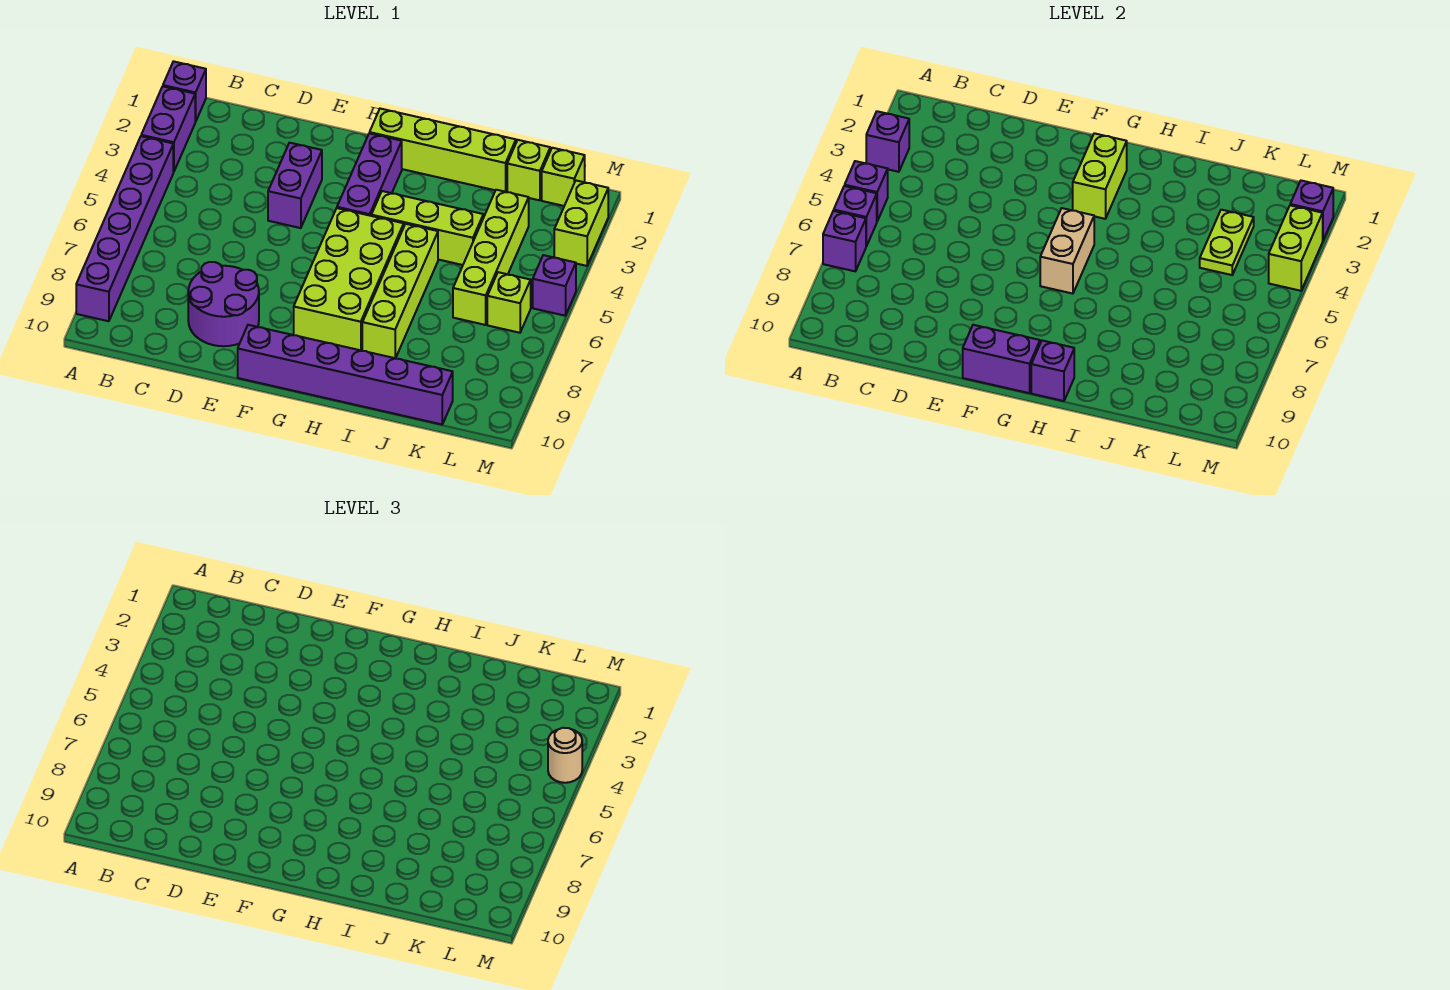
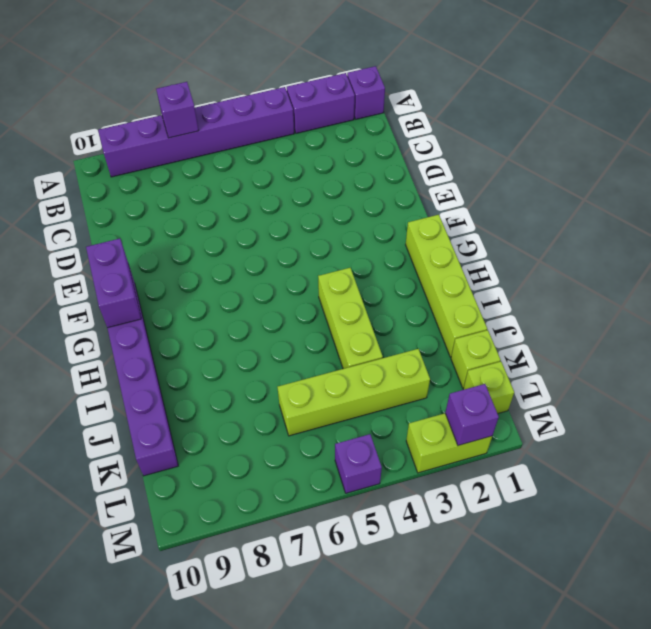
none -> purple round brick D8:E9 level 1
none -> purple brick E3:E4 level 1
none -> purple brick G2:G4 level 1

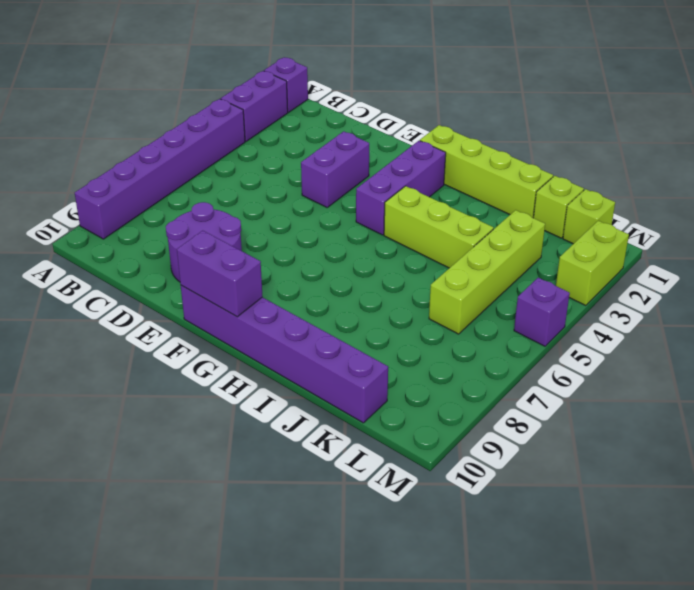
none -> lime brick G5:H8 level 1
none -> lime brick I5:I8 level 1
none -> lime brick L6 level 1

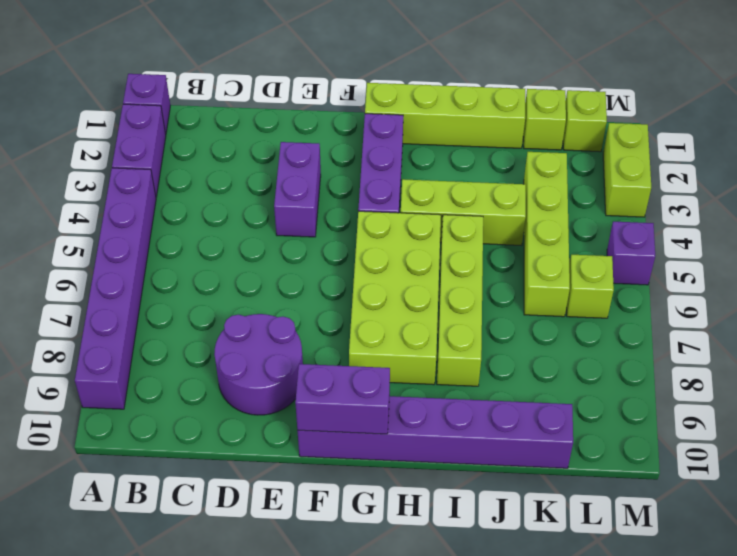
none -> purple brick A3 level 2
none -> purple brick A5 level 2
none -> purple brick A6 level 2

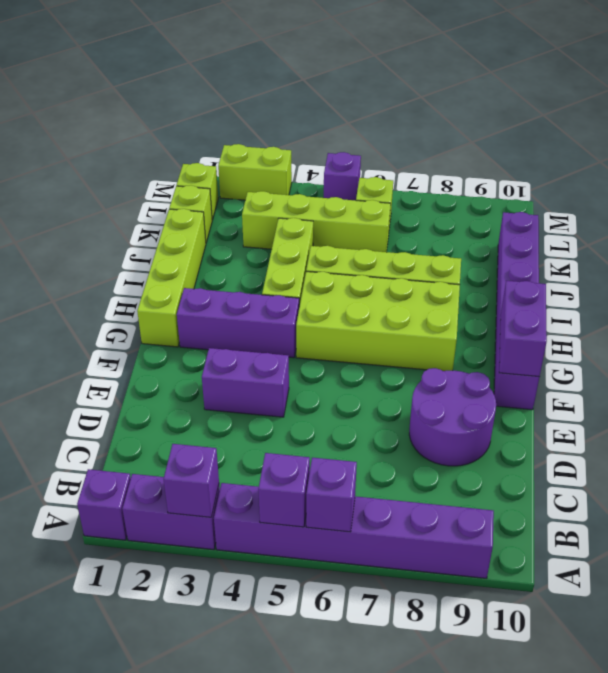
none -> purple brick A7 level 2
none -> lime brick G2:G3 level 2
none -> tan brick G5:G6 level 2

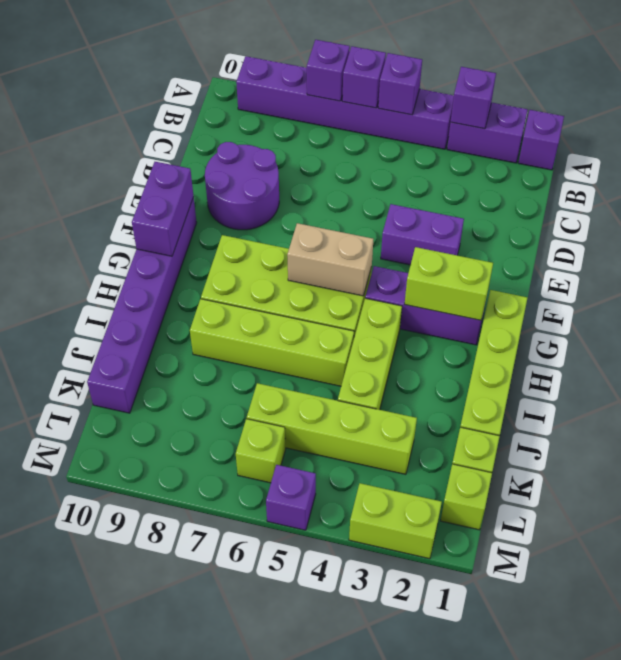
none -> purple brick H10 level 2
none -> lime plate K3:K4 level 2
none -> purple brick M2 level 2

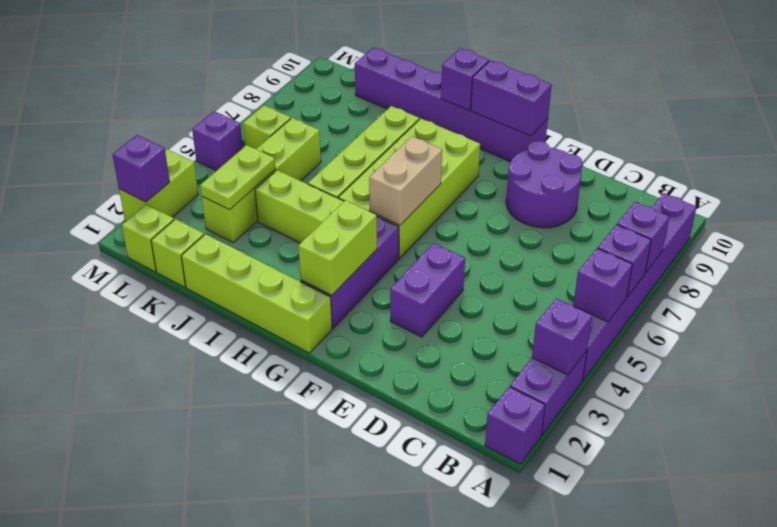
none -> lime brick M3:M4 level 2
none -> tan round brick M4 level 3

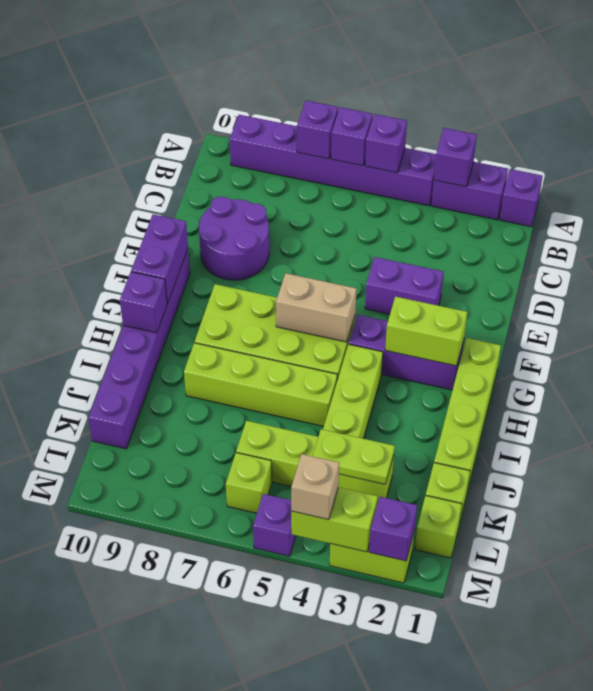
tan brick M4 level 3 -> tan round brick M4 level 3

